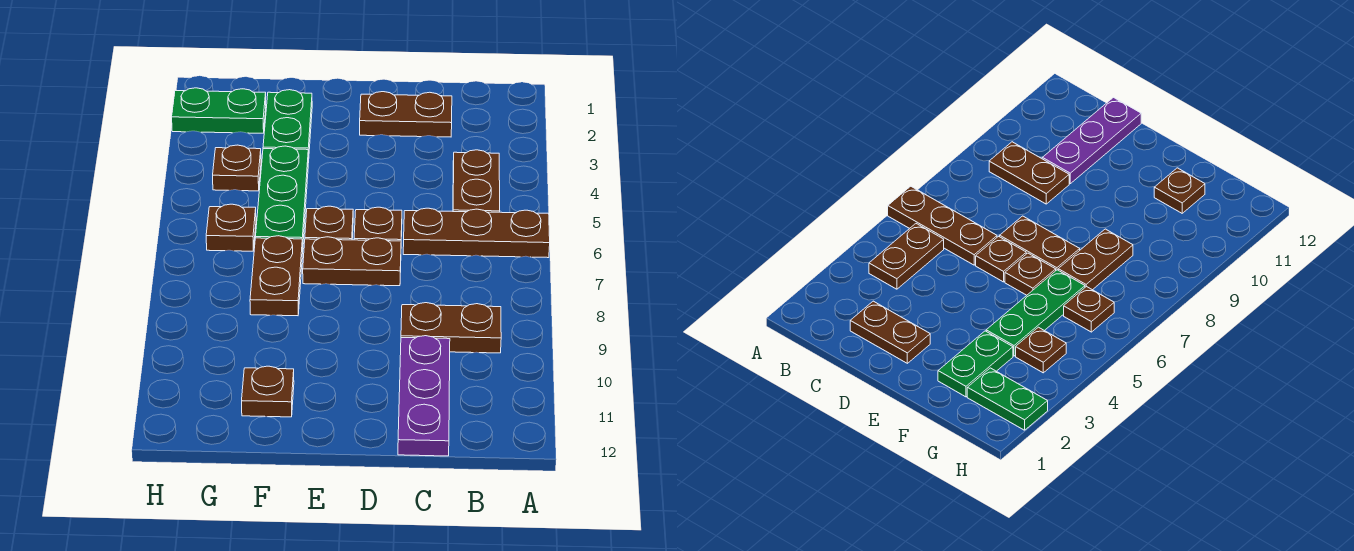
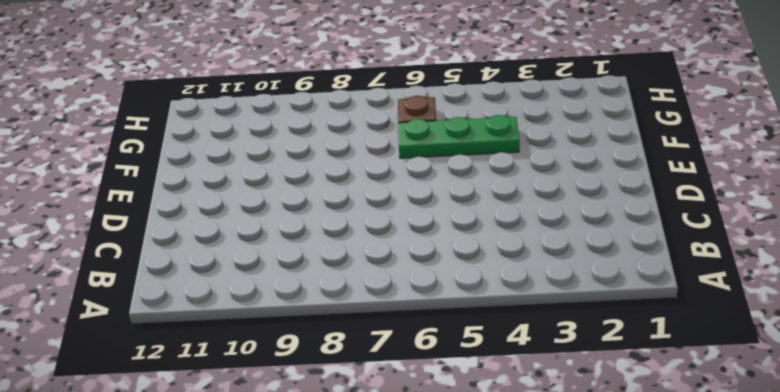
none -> brown plate A6:C6 level 1
none -> brown plate B4:B5 level 1
none -> brown plate B9:C9 level 1

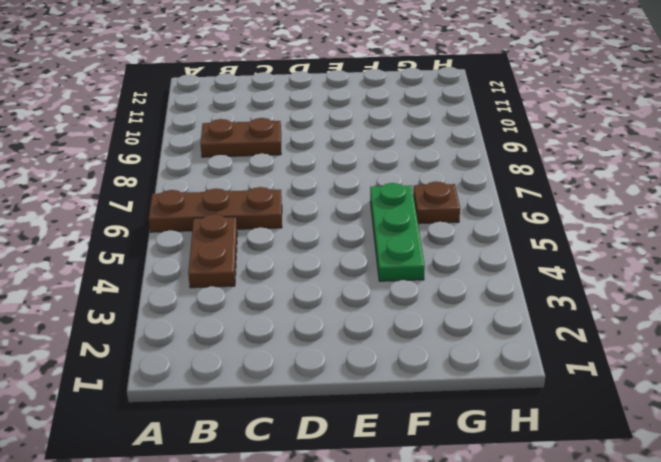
none -> brown plate C2:D2 level 1
none -> purple plate C10:C12 level 1
none -> brown plate D6 level 1

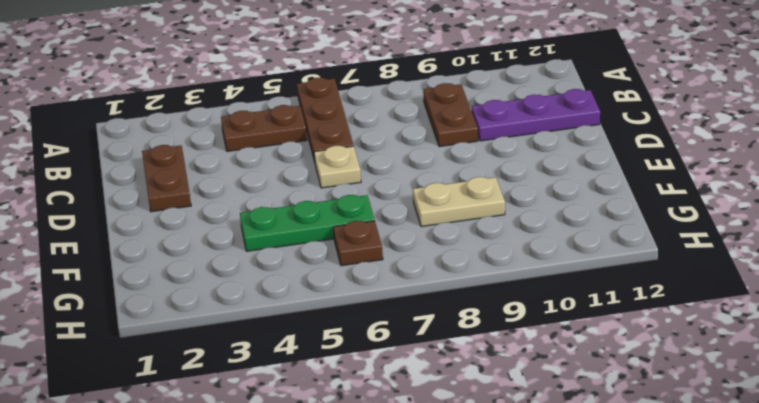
tan plate D6 level 1 -> brown plate D6 level 1
tan plate F8:F9 level 1 -> brown plate F7:F8 level 1
none -> brown plate D7:E7 level 1
none -> brown plate E6 level 1
none -> green plate F2:F3 level 1

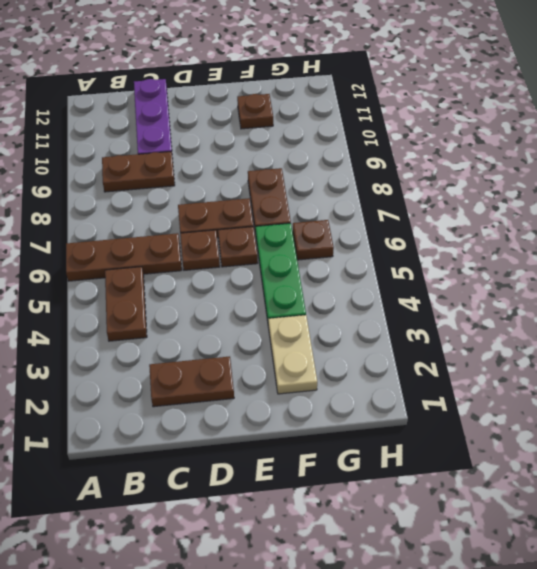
tan plate F2:F3 level 1 -> green plate F2:F3 level 1
none -> green plate G2:H2 level 1
none -> brown plate G4 level 1

